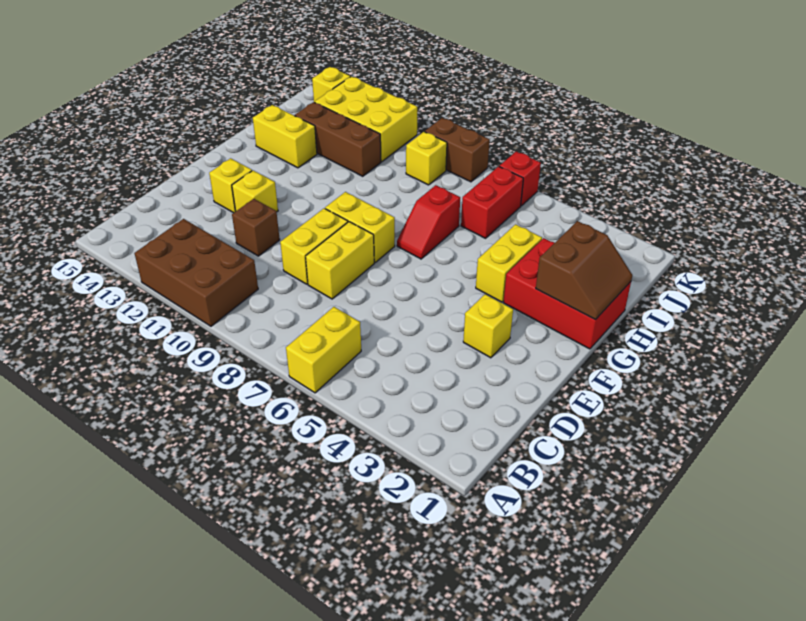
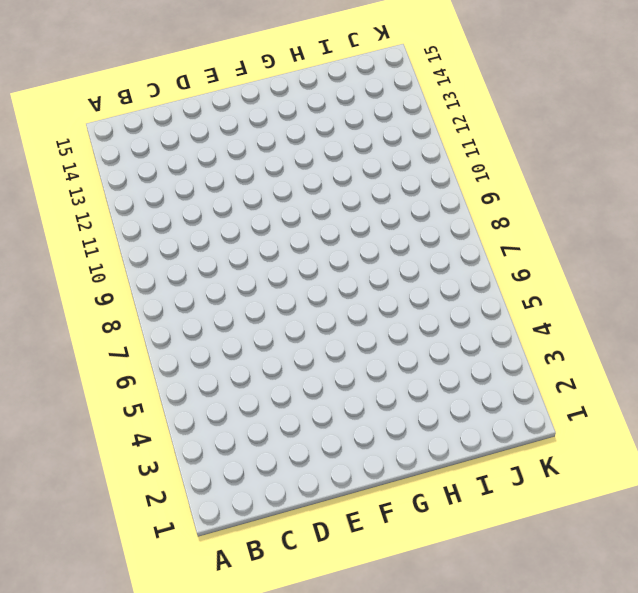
none -> yellow brick A6:B6 level 1
none -> brown brick A10:B12 level 1
none -> yellow brick D8:E8 level 1

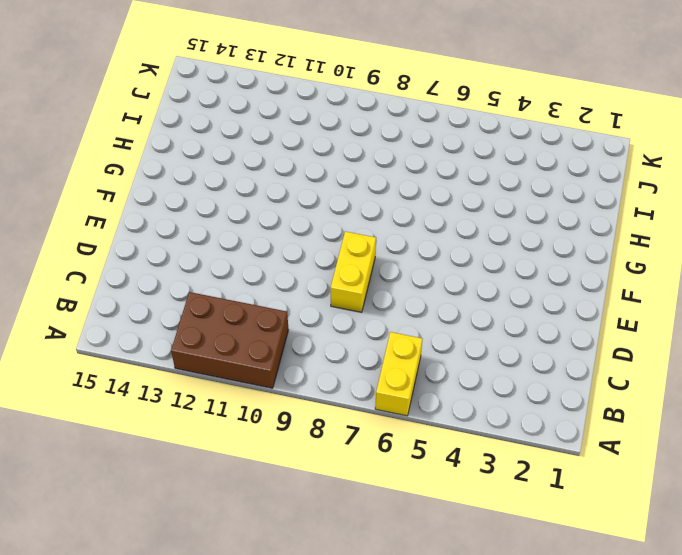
none -> yellow brick D9:E9 level 1
none -> brown brick D11 level 1
none -> yellow brick E3 level 1

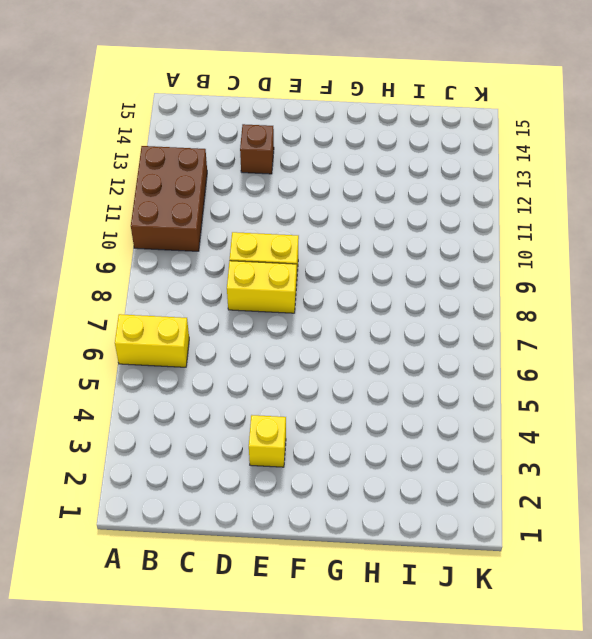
brown brick D13 level 1 -> brown brick D11 level 1
none -> yellow brick E12 level 1
none -> yellow brick E13 level 1
none -> yellow brick F8:F9 level 1

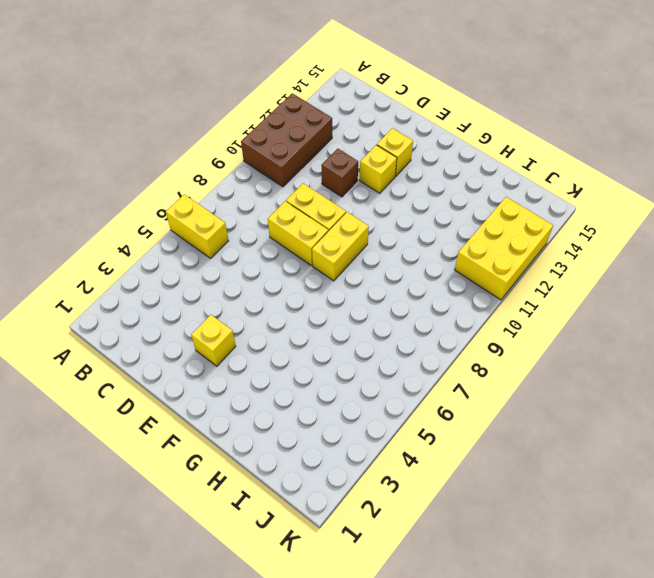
none -> red brick G1:H3 level 1
none -> yellow brick G4:H4 level 1
none -> red slope G7:H7 level 1 top H

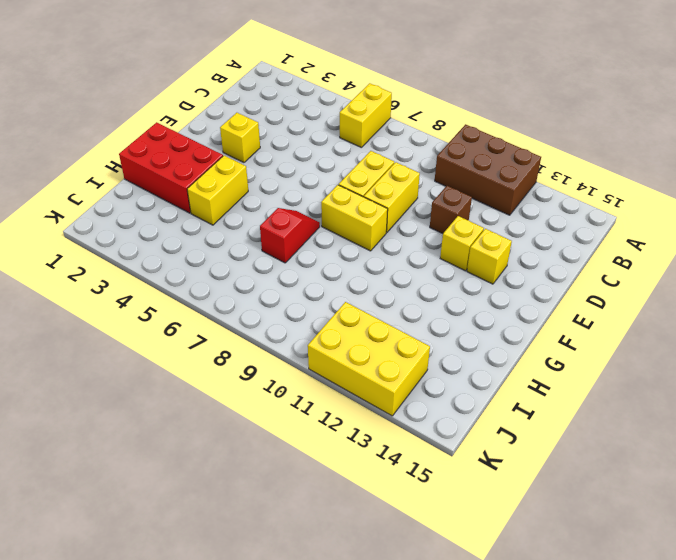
none -> yellow brick H13:H14 level 1
none -> red brick I6:J6 level 1
none -> brown brick I11:I13 level 1

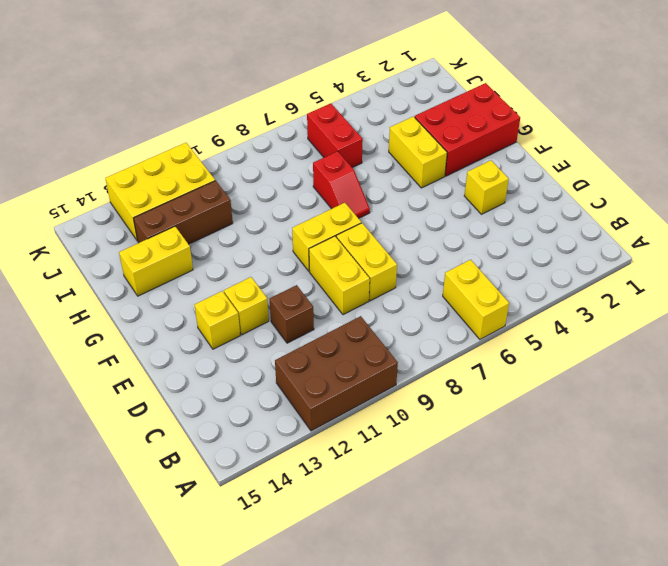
none -> yellow brick J9 level 1
none -> red brick K6 level 1
none -> brown brick K8:K9 level 1

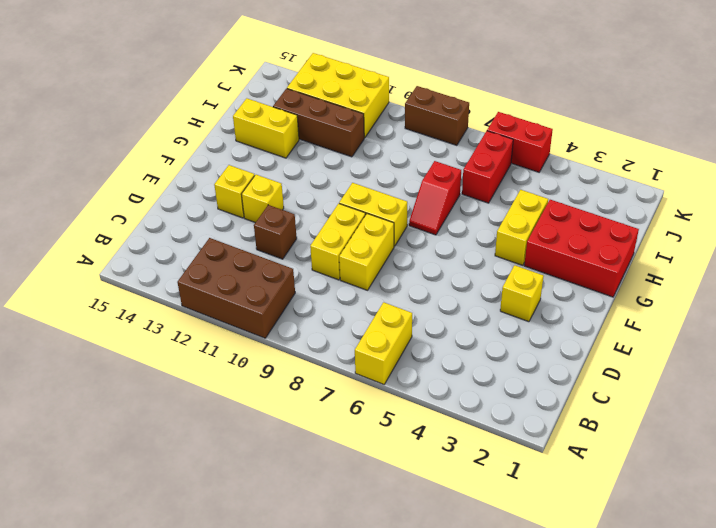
red brick K5:K6 level 1 -> red brick K6 level 1
none -> yellow brick J9 level 1
none -> yellow brick K14 level 1
none -> brown slope G1:H2 level 2 top 2

